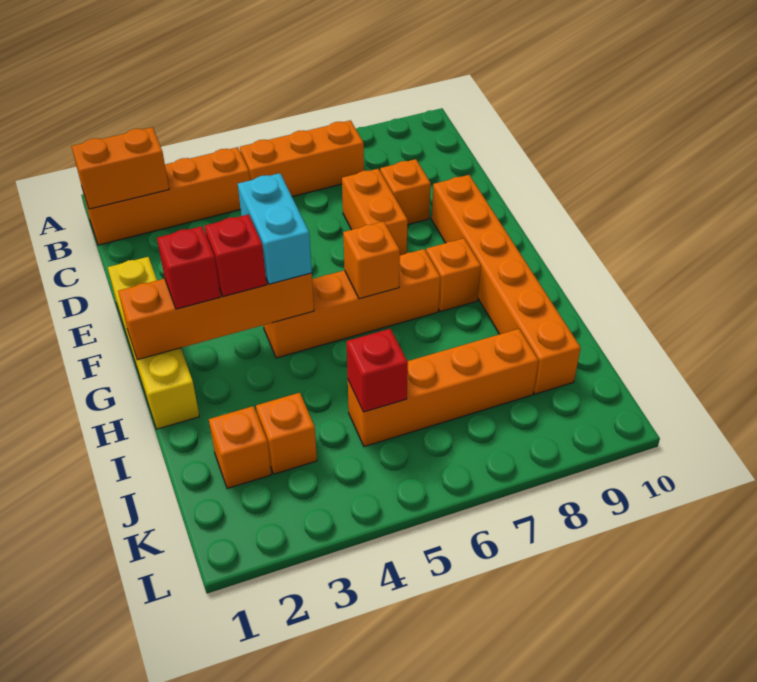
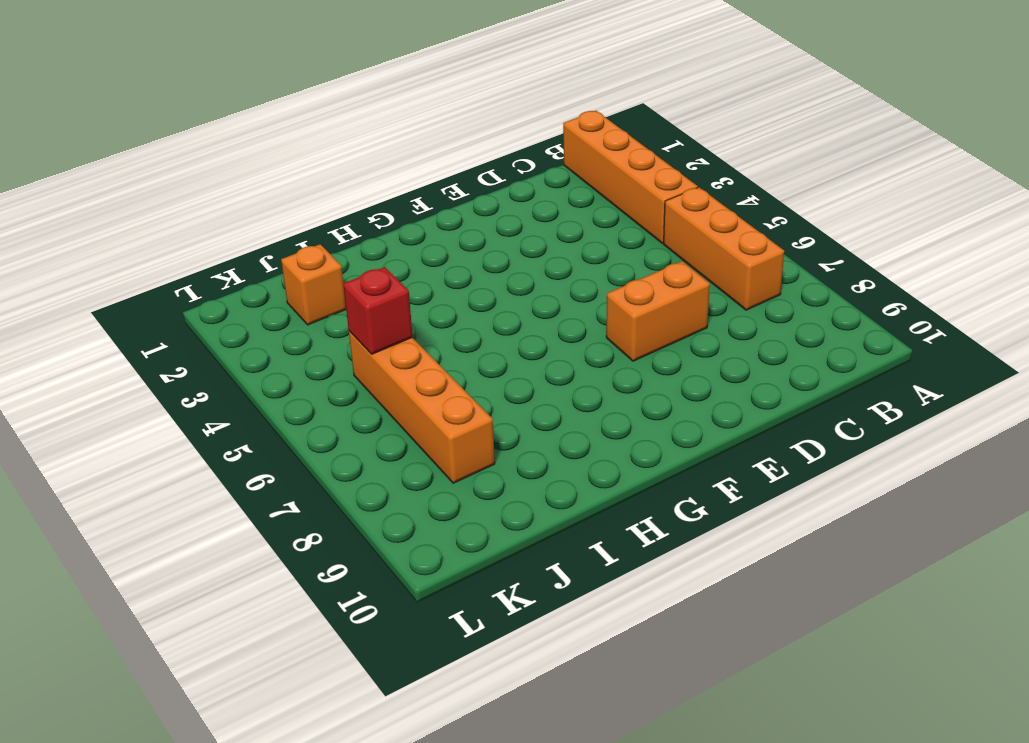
none -> orange brick D8 level 1
none -> yellow brick E1:H1 level 1
none -> orange brick E9:J9 level 1

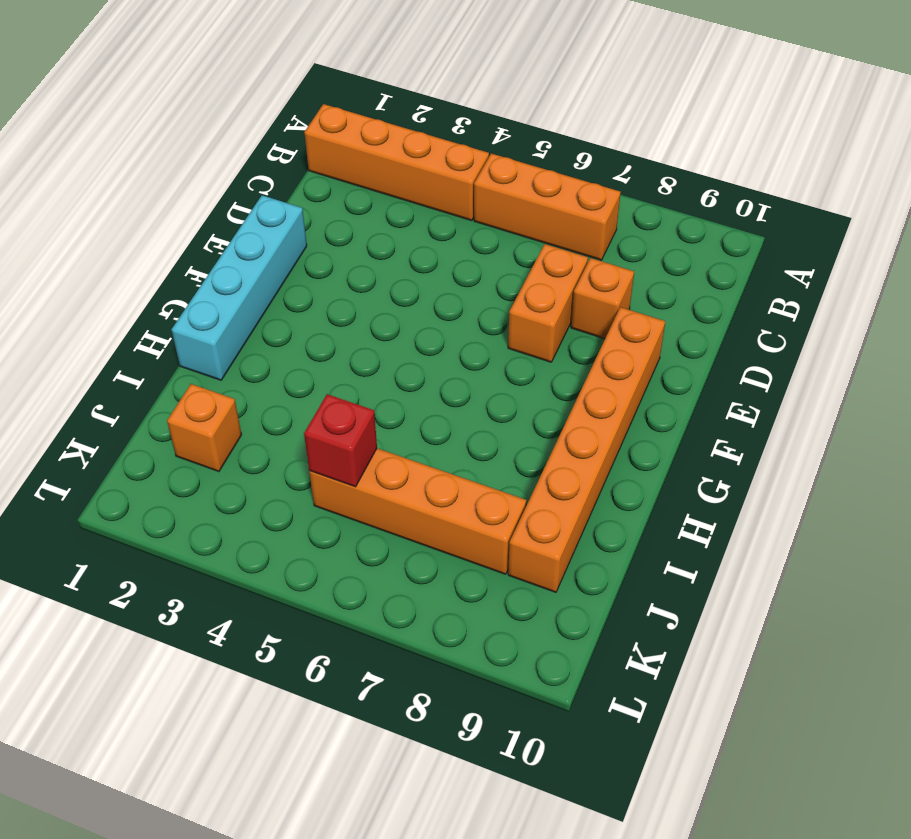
cyan brick E1:H1 level 1 -> yellow brick E1:H1 level 1
none -> orange brick G4:G7 level 1
none -> orange brick G8 level 1
none -> orange brick J3 level 1

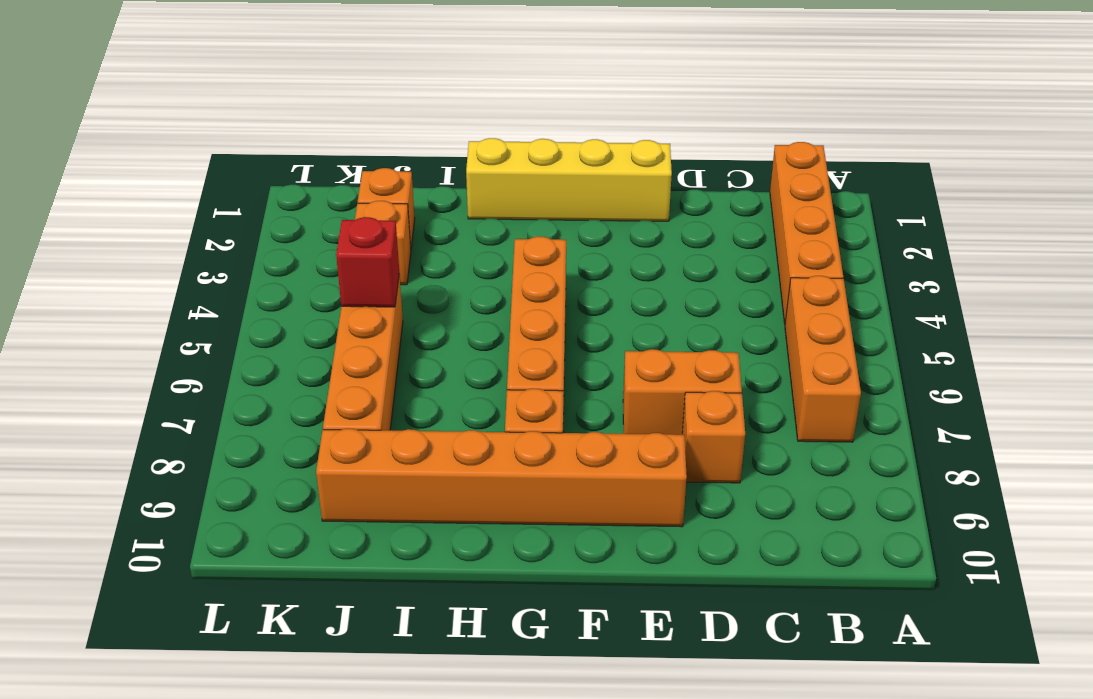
none -> orange brick B1:B2 level 2
none -> orange brick G1:G4 level 2
none -> orange brick G6 level 2

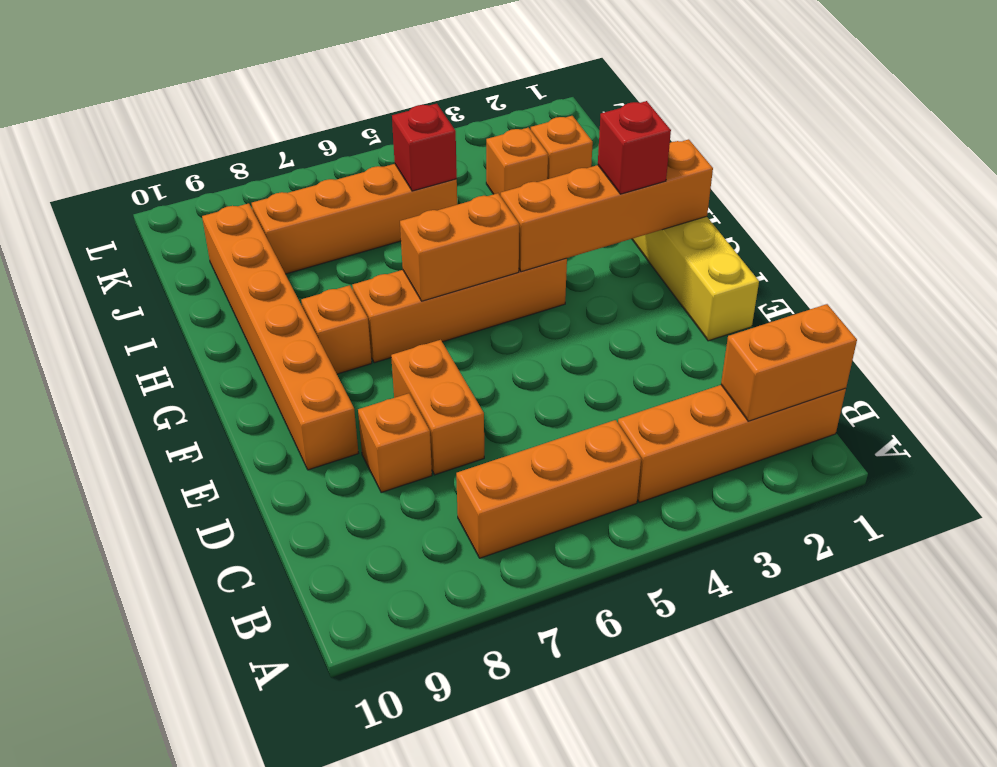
orange brick G5:G6 level 2 -> orange brick G6 level 2
none -> cyan brick F4:G4 level 3
none -> red brick G3 level 3

